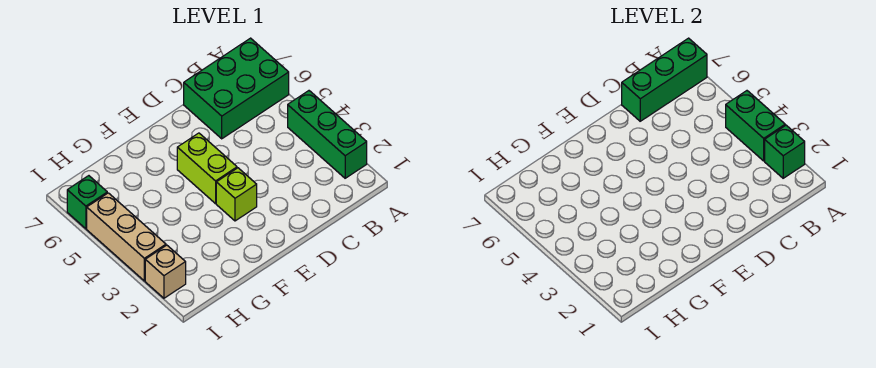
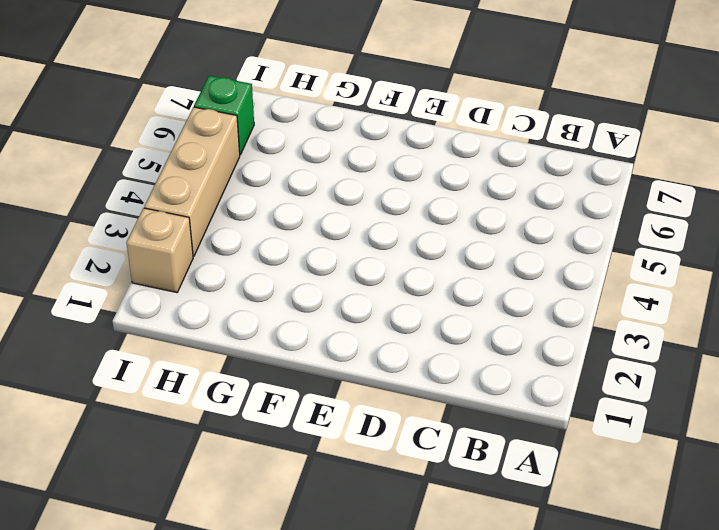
none -> green brick A2:A4 level 1
none -> green brick A6:C7 level 1

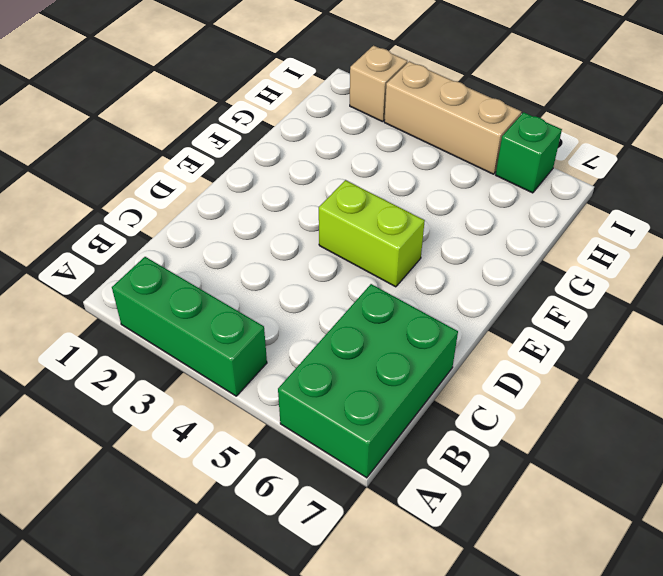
none -> lime brick E3 level 1
none -> green brick A2 level 2

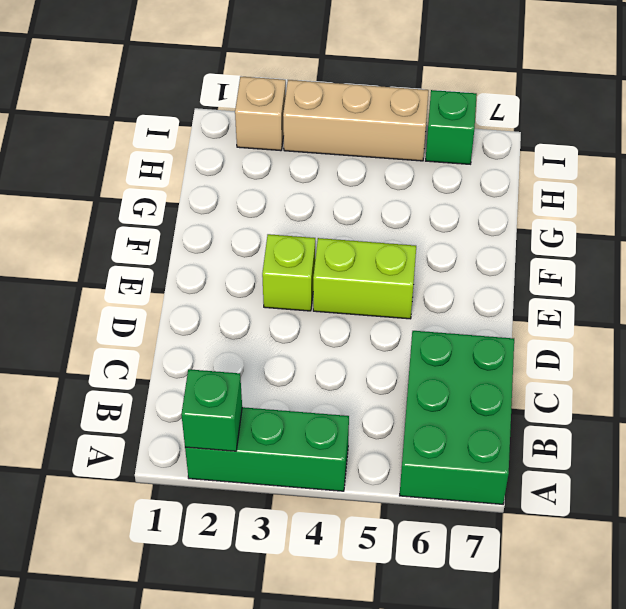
none -> green brick A3:A4 level 2
none -> green brick A7:C7 level 2

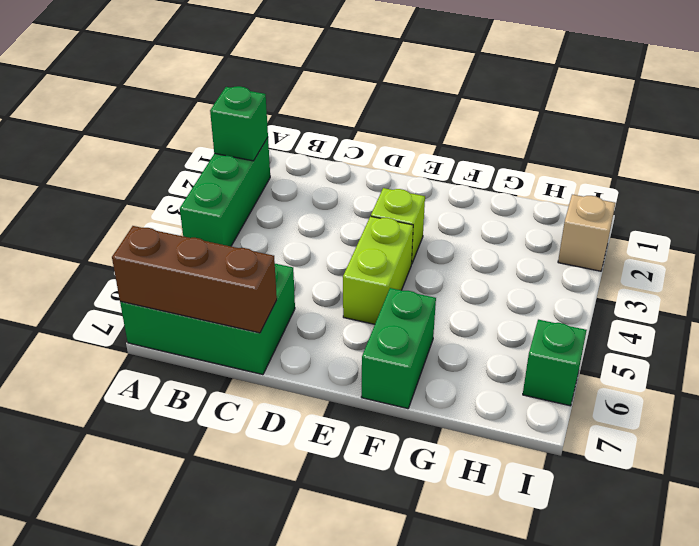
brown brick A7:C7 level 2 -> green brick A7:C7 level 2
green brick F6:F7 level 1 -> green brick A3:A4 level 2
none -> tan brick I3:I5 level 1

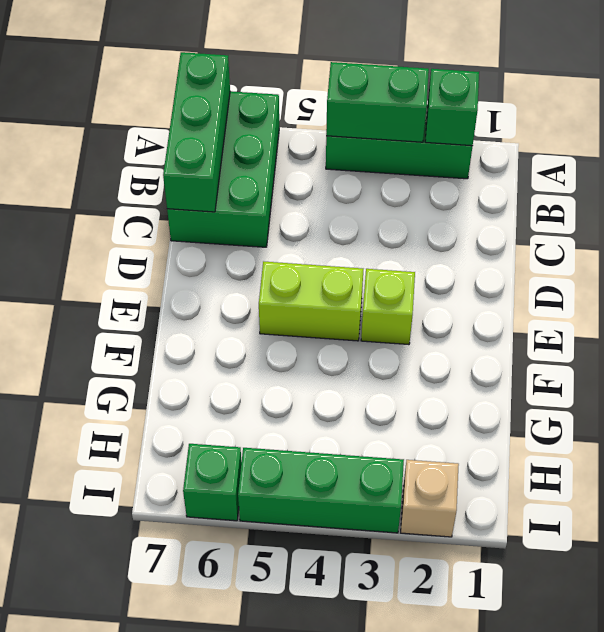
green brick I3:I5 level 1 -> tan brick I3:I5 level 1

